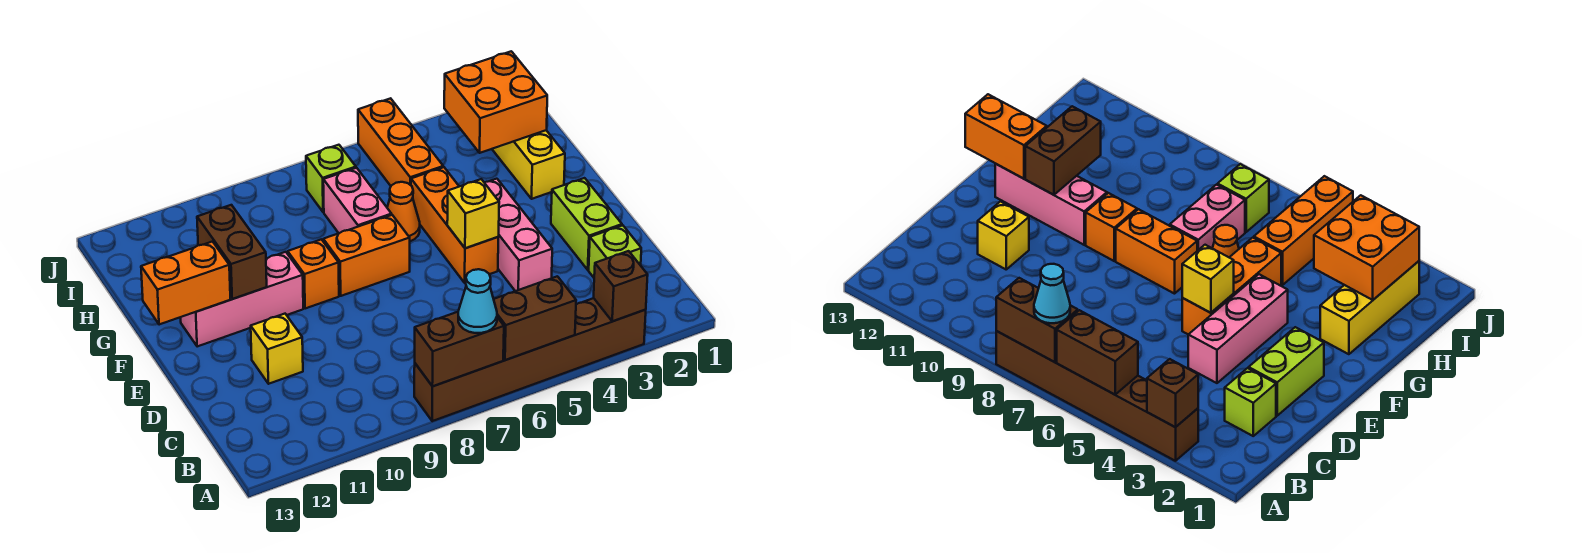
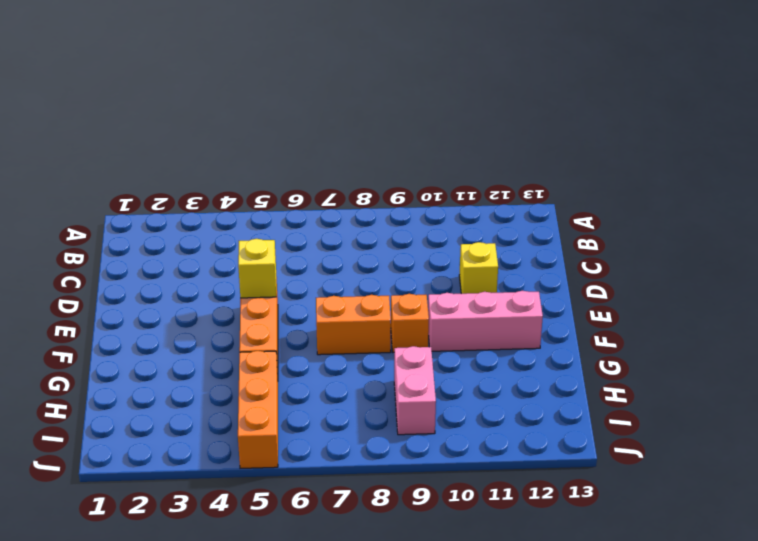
pink brick H9:I9 level 1 -> pink brick G7:H7 level 1
none -> brown brick A3:A8 level 1
none -> lime brick C2 level 1
none -> lime brick D2:E2 level 1

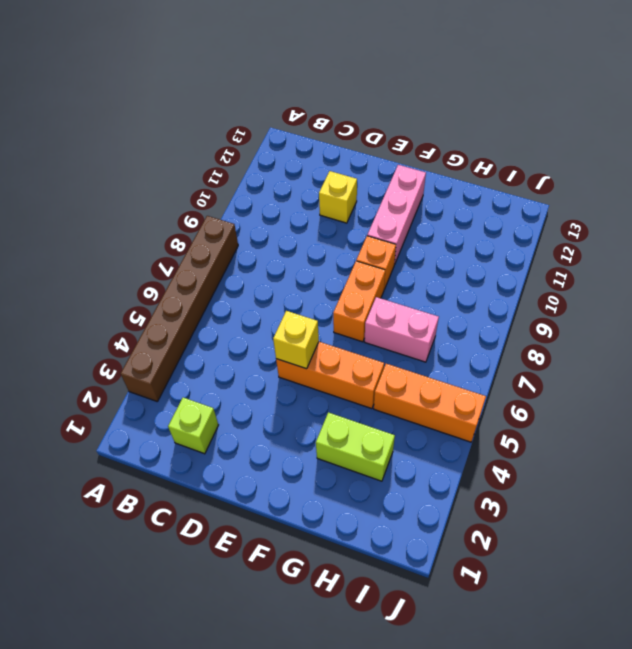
lime brick G3:H3 level 1 -> lime brick D2:E2 level 1
none -> pink brick D4:F4 level 1
none -> yellow brick G2:I2 level 1
none -> orange cone G6 level 1

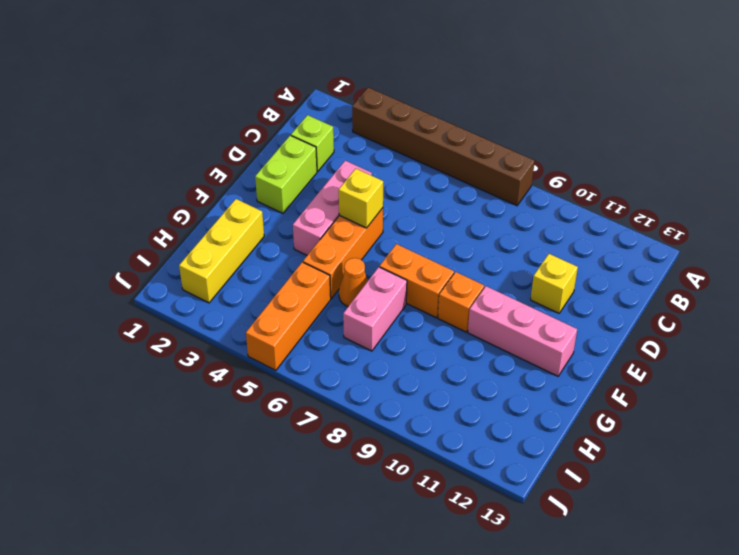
none -> lime brick I7 level 1
none -> brown brick A3 level 2
none -> brown brick A5:A6 level 2

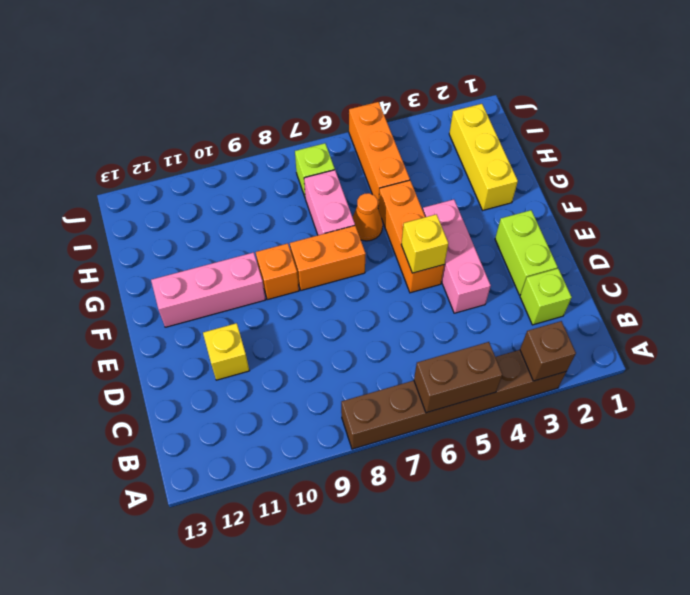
none -> brown brick A7:A8 level 2
none -> brown brick F11:G11 level 2
none -> orange brick F12:F13 level 2

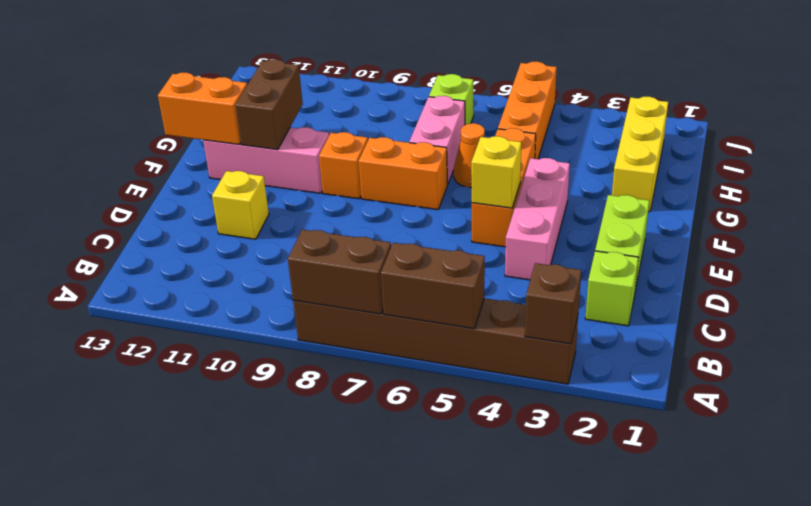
none -> orange brick H2:I3 level 2
none -> cyan cone A7 level 3

